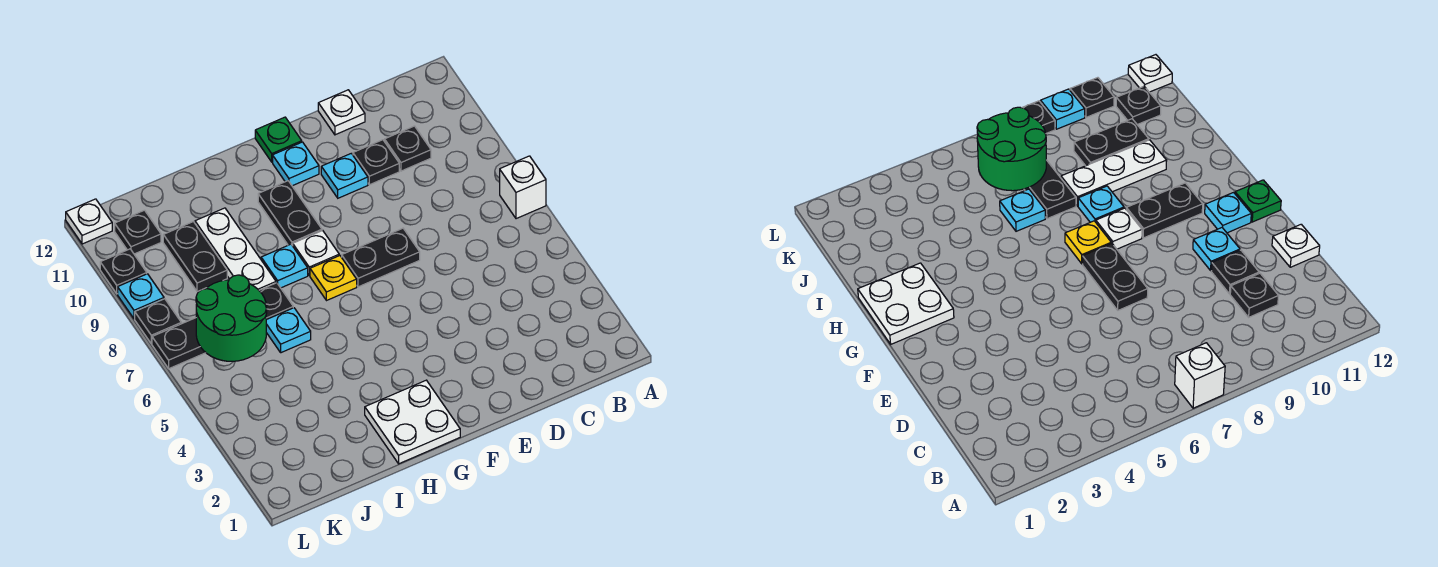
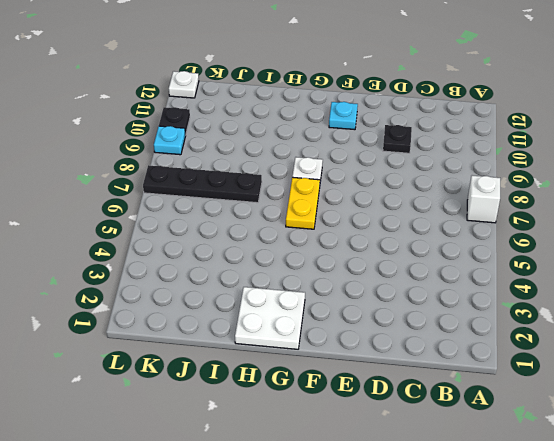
yellow plate G6:G7 level 1 -> yellow plate G7 level 1
none -> black plate C10 level 1
none -> white plate D12 level 1
none -> black plate E7:F7 level 1

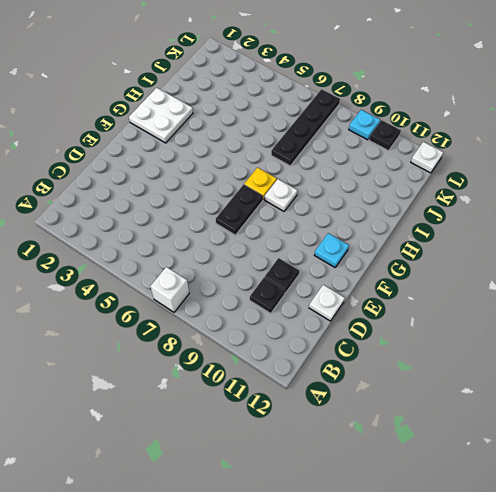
none -> cyan plate E10 level 1
none -> green plate F12 level 1
none -> black plate G9:G10 level 1

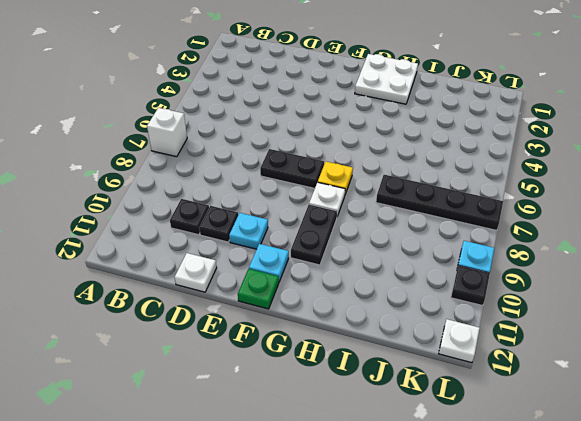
none -> cyan plate H8 level 1
none -> cyan plate I6 level 1
none -> white plate I8:I10 level 1

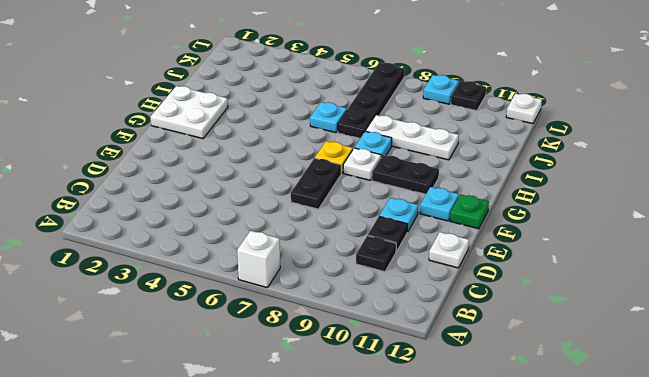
none -> black plate J9:J10 level 1
none -> black plate K11 level 1
none -> black plate L8 level 1

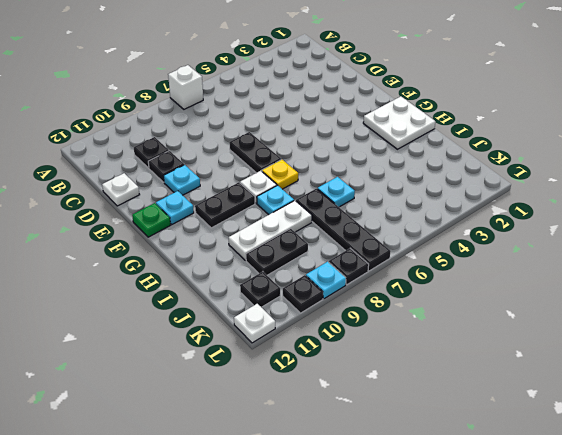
none -> green round brick J6:K7 level 2

